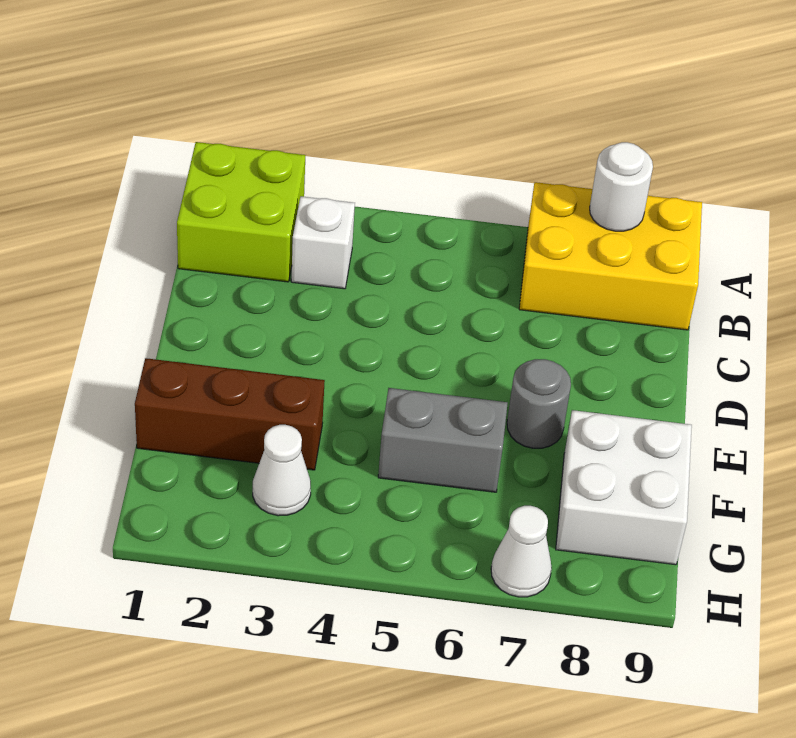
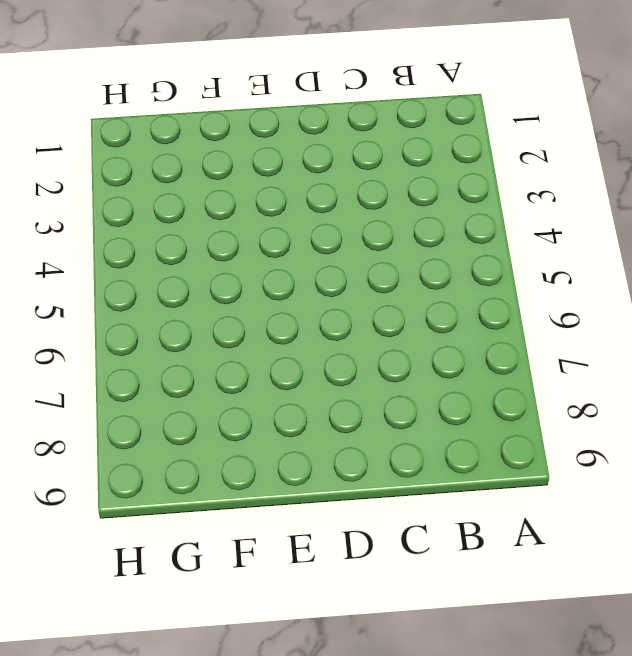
none -> lime brick A1:B2 level 1
none -> yellow brick A7:B9 level 1

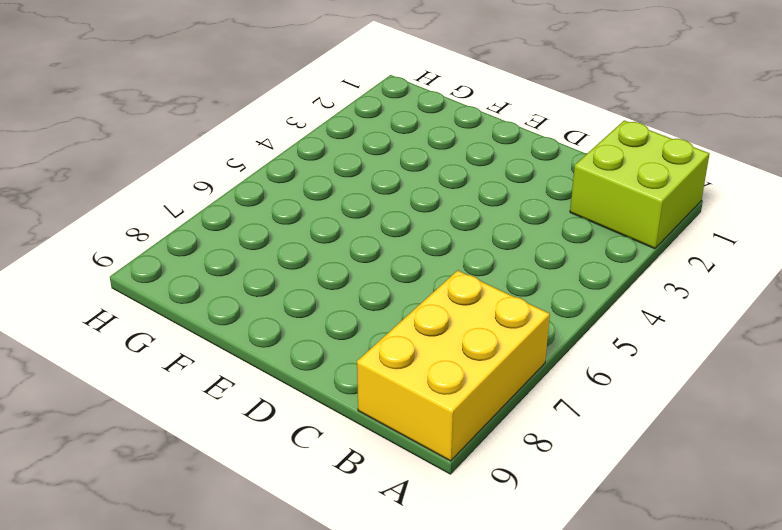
none -> white brick B3 level 1
none -> grey round brick E7 level 1

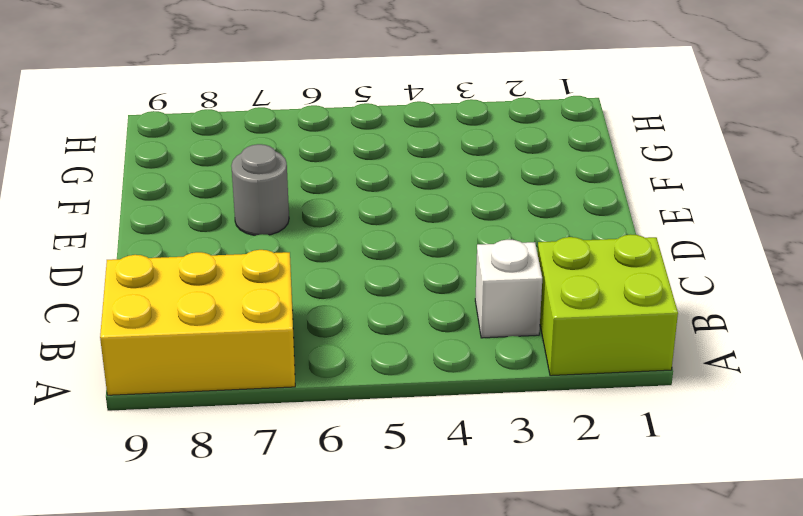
none -> brown brick F1:F3 level 1
none -> grey brick F5:F6 level 1

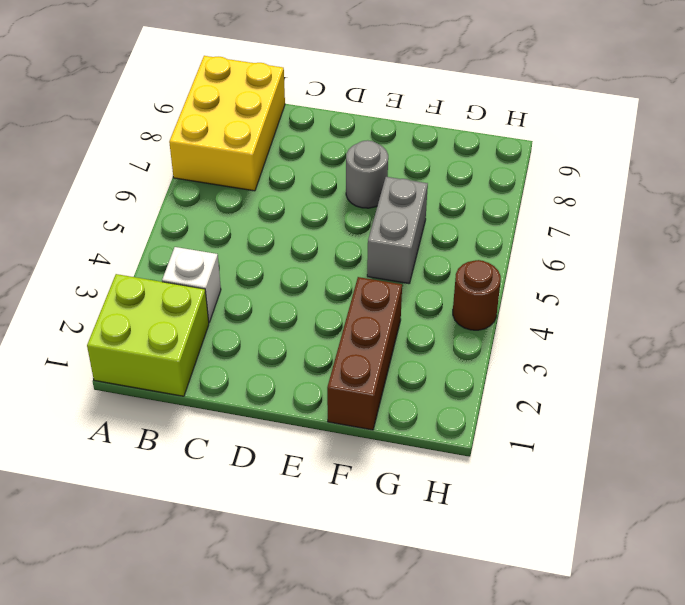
brown round brick H4 level 1 -> none
none -> white brick F8:G9 level 1
none -> white cone G3 level 1

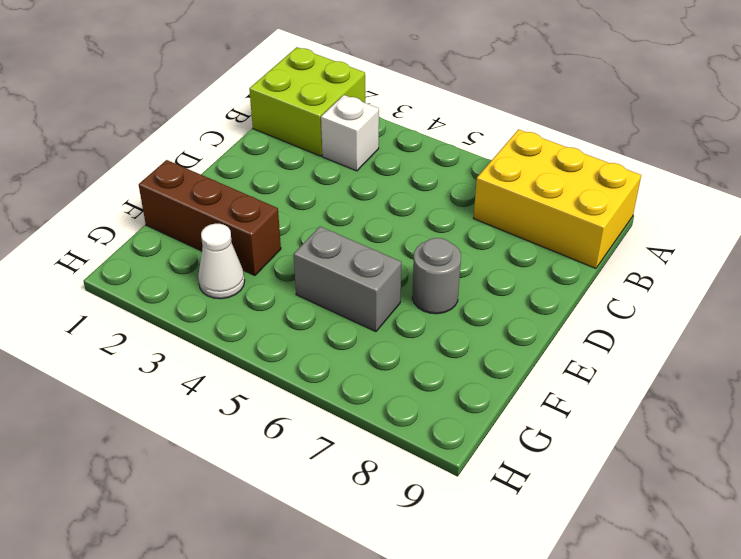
none -> white brick F8:G9 level 1
none -> white cone H7 level 1

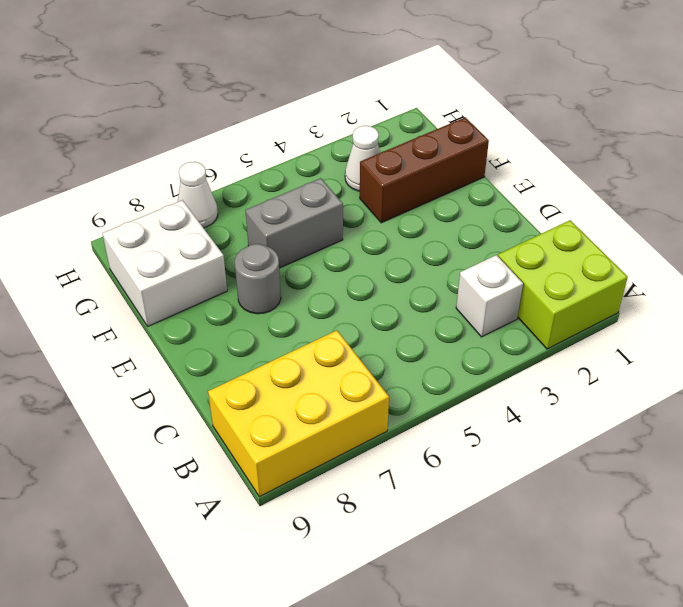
none -> white round brick A8 level 2

